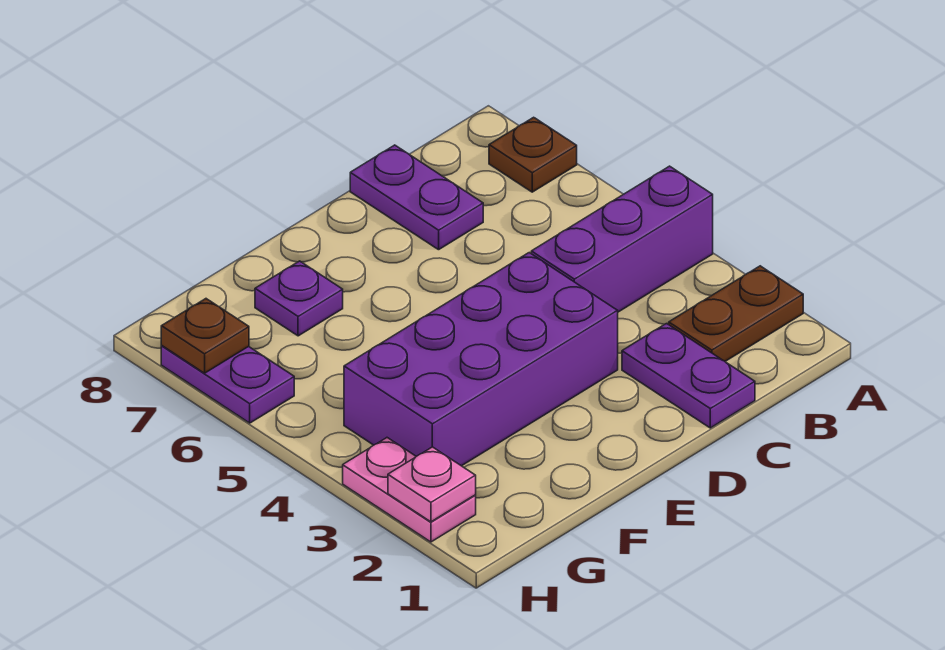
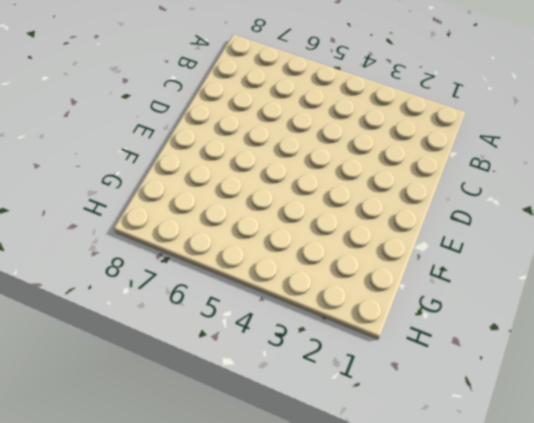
none -> brown plate A2:B2 level 1
none -> purple brick A4:C4 level 1

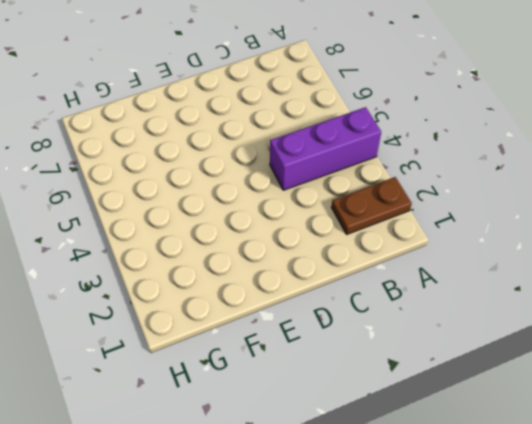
none -> brown plate A7 level 1
none -> purple plate C1:C2 level 1

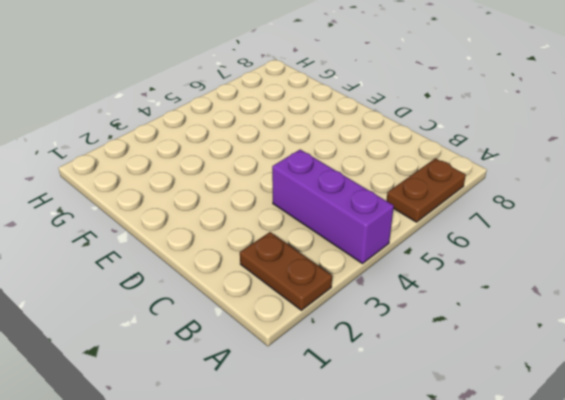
brown plate A6:A7 level 1 -> brown plate A7 level 1
none -> purple plate C1:C2 level 1
none -> purple plate C7:C8 level 1

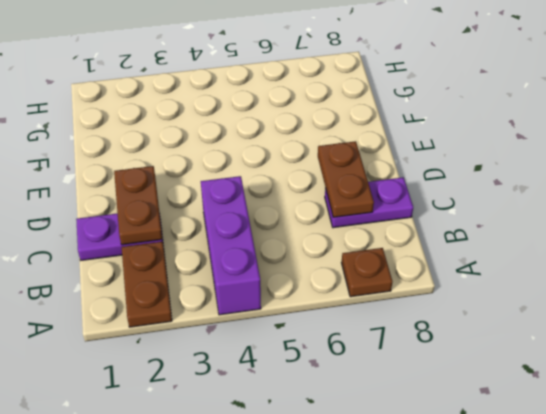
brown plate C2:D2 level 2 -> none
brown plate C7:D7 level 2 -> none
none -> purple brick D3:G4 level 1
none -> purple plate F7 level 1

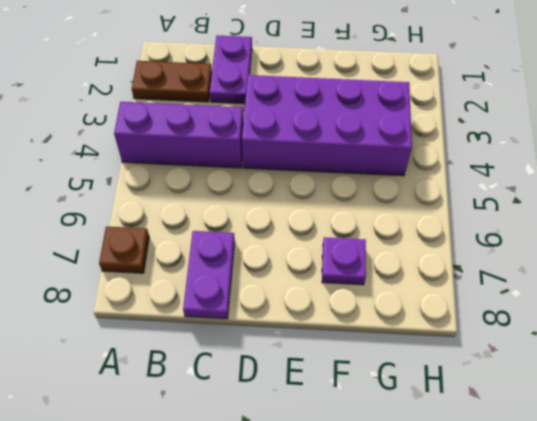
none -> pink plate H2:H3 level 1
none -> purple plate H6:H7 level 1

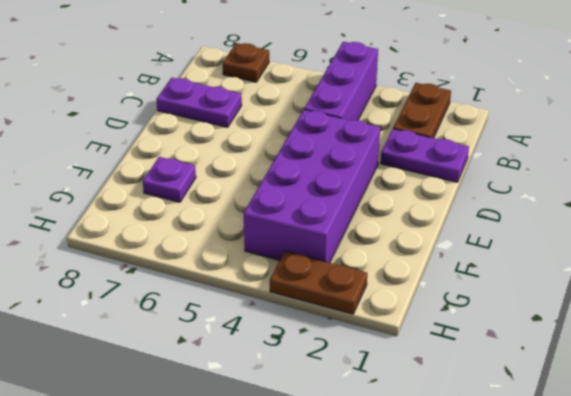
brown plate H2:H3 level 1 -> pink plate H2:H3 level 1
none -> purple plate H6:H7 level 1
none -> pink plate H2 level 2

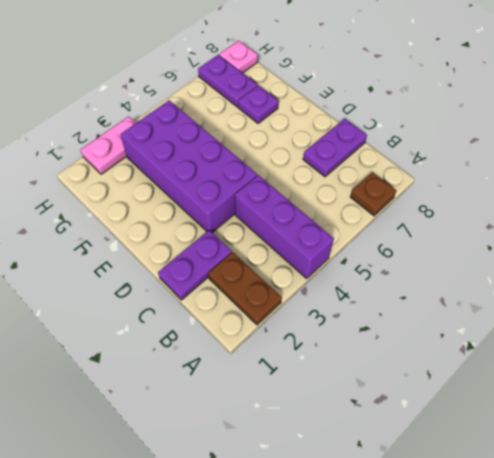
purple plate G7:H7 level 1 -> purple plate H6:H7 level 1
pink plate H8 level 1 -> pink plate H2 level 2
none -> brown plate H7 level 2

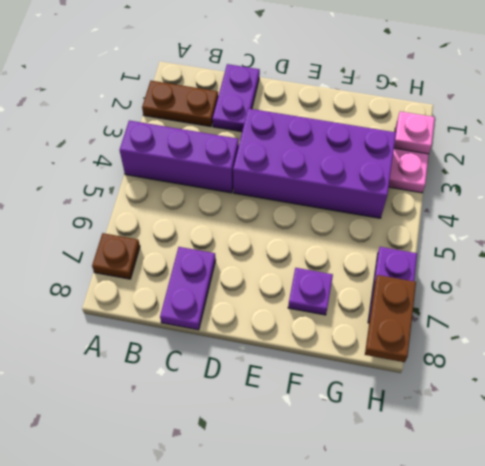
brown plate H7:H8 level 2 -> brown plate H7 level 2

